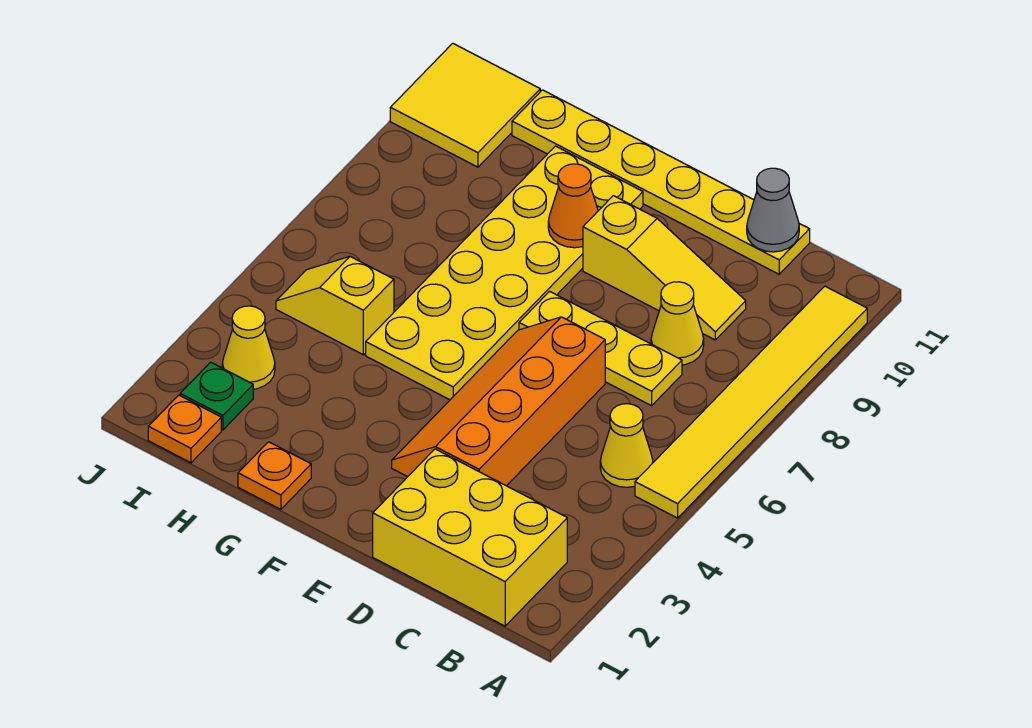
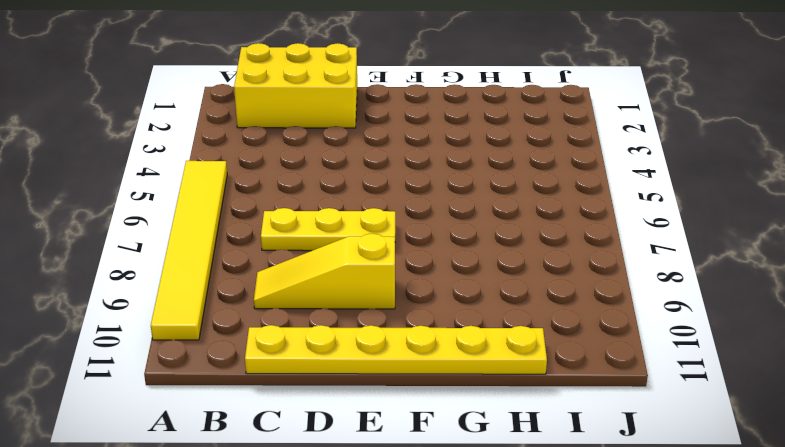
none -> yellow cone B5 level 1
none -> yellow cone C8 level 1
none -> orange slope D3:E6 level 1 top D

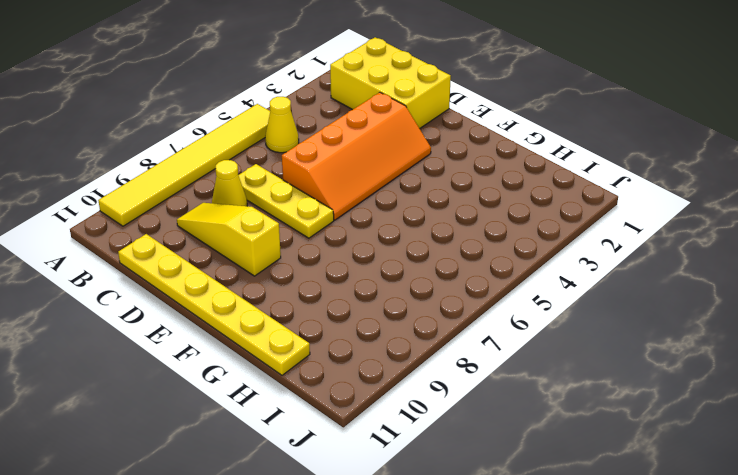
none -> yellow plate F5:G10 level 1
none -> orange plate G1 level 1
none -> yellow slope H5:I5 level 1 top H

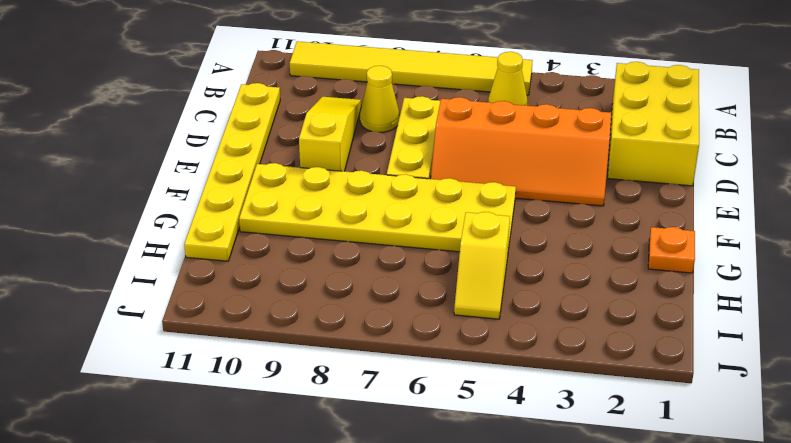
none -> orange plate I1 level 1
none -> green plate I2 level 1
none -> yellow cone I3 level 1

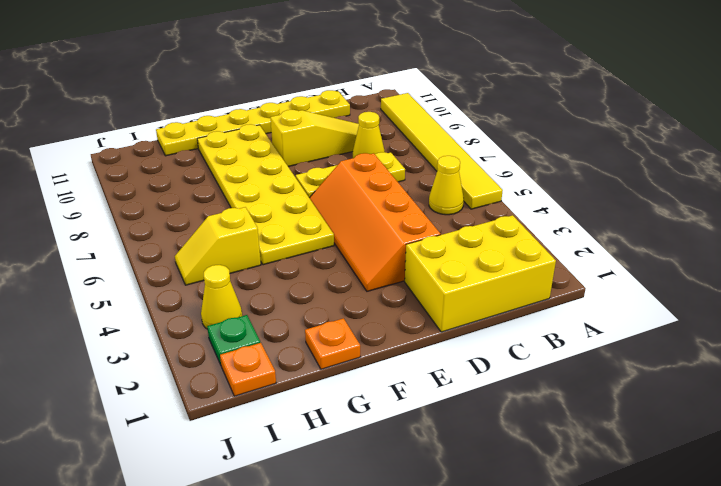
none -> yellow tile I10:J11 level 1
none -> grey cone C11 level 2
none -> orange cone F9 level 2

